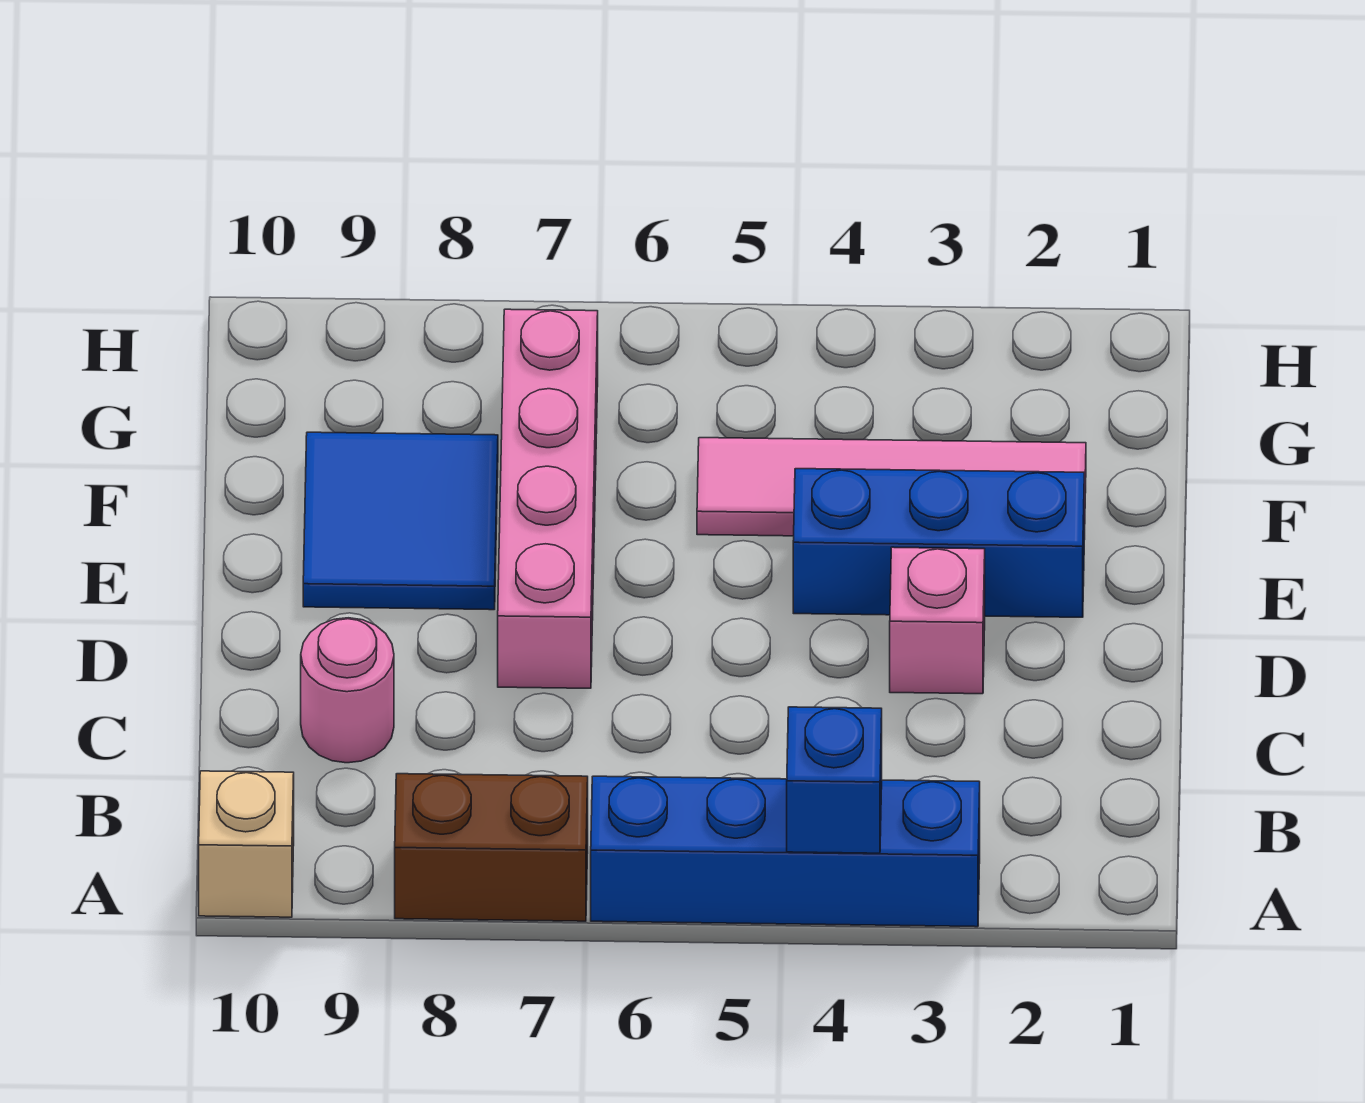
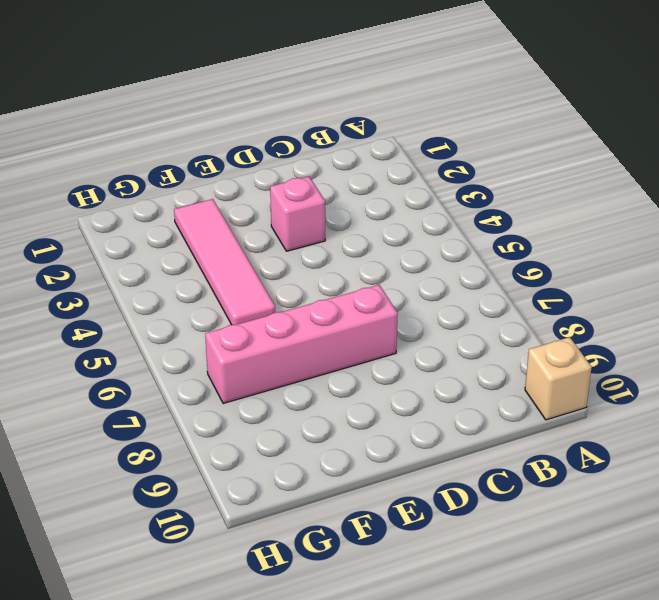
none -> blue brick A3:A6 level 1
none -> brown brick A7:A8 level 1

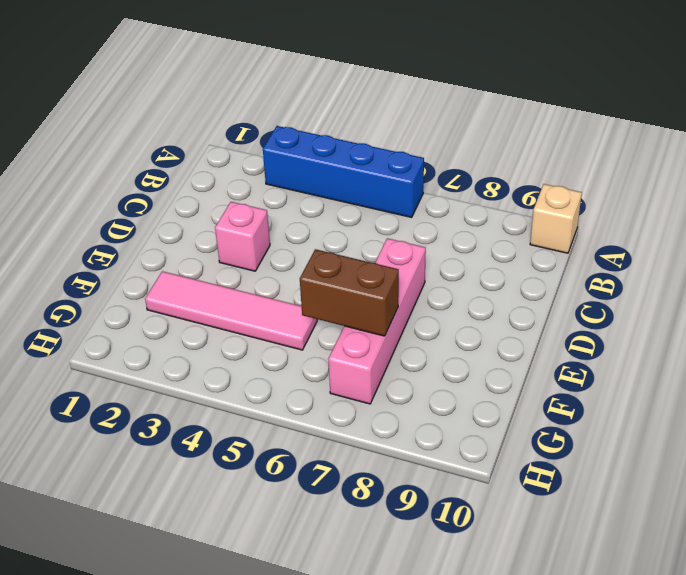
brown brick F6:F7 level 2 -> brown brick A7:A8 level 1
none -> pink round brick C9 level 1
none -> blue brick E2:E4 level 1

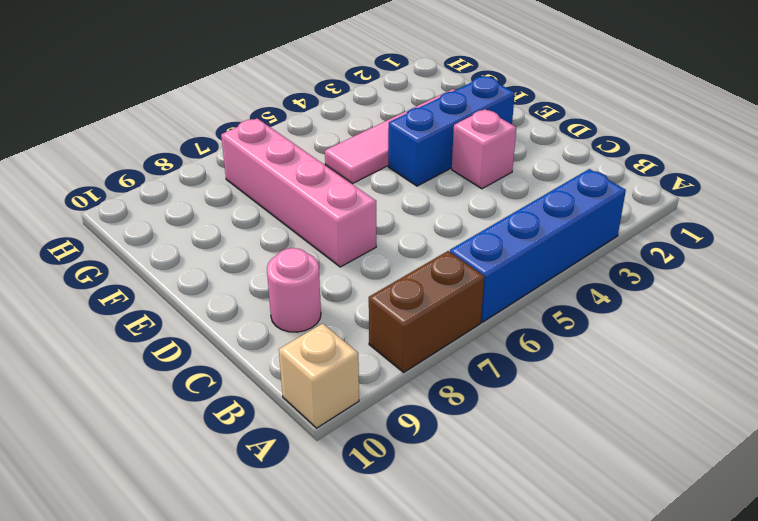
none -> blue tile E8:F9 level 1
none -> blue brick A4 level 2

